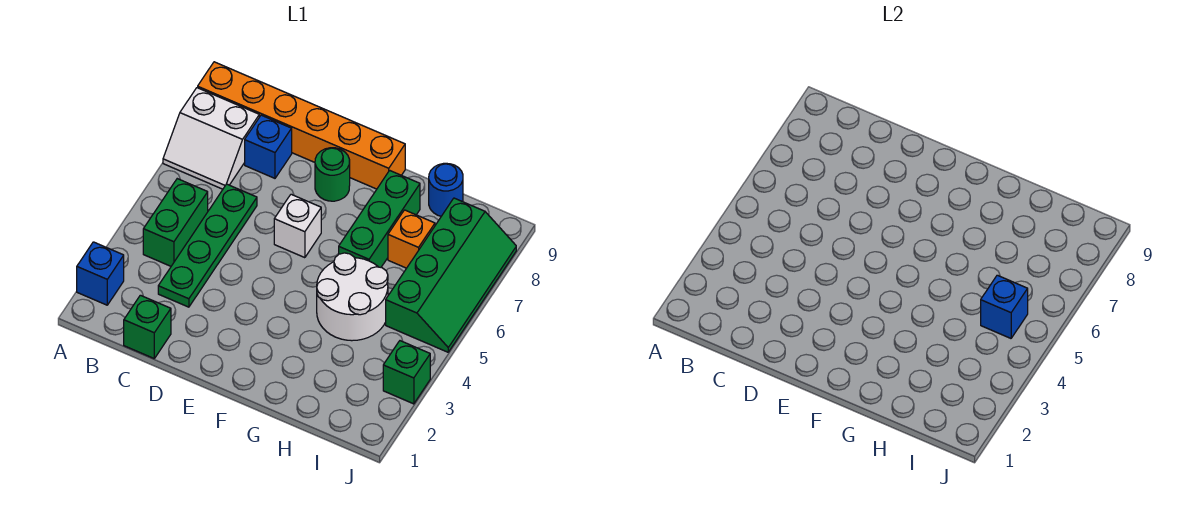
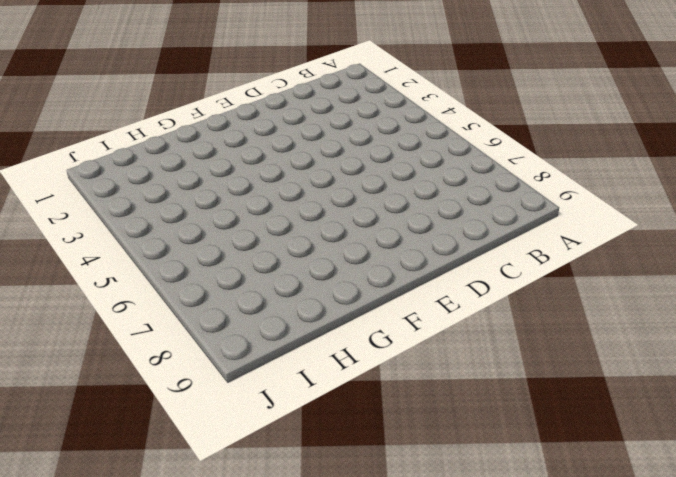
none -> blue brick A2 level 1
none -> white slope A7:B8 level 1 top 8
none -> orange brick A9:F9 level 1

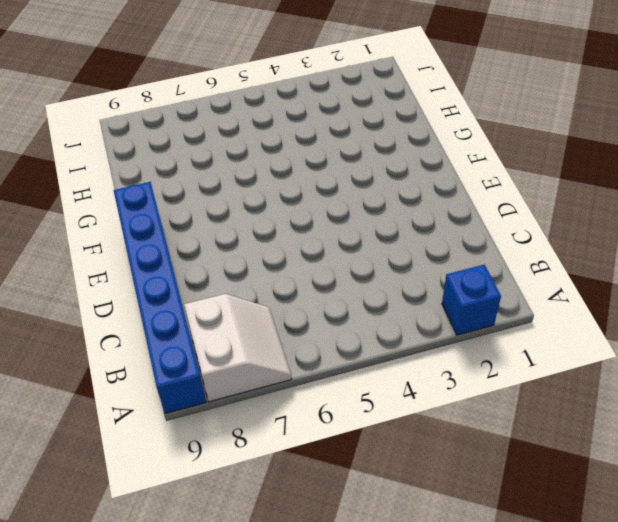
blue brick A9:F9 level 1 -> orange brick A9:F9 level 1
none -> green brick B4:B5 level 1
none -> green brick C1 level 1
none -> green plate C3:C6 level 1

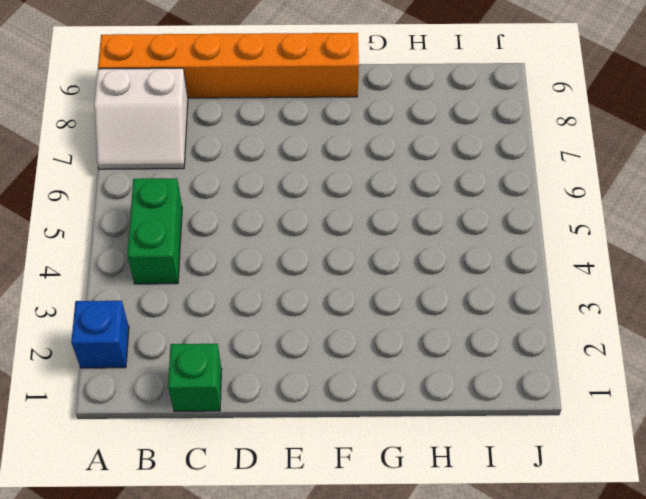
none -> green plate C3:C6 level 1
none -> blue brick C8 level 1
none -> white brick E6 level 1

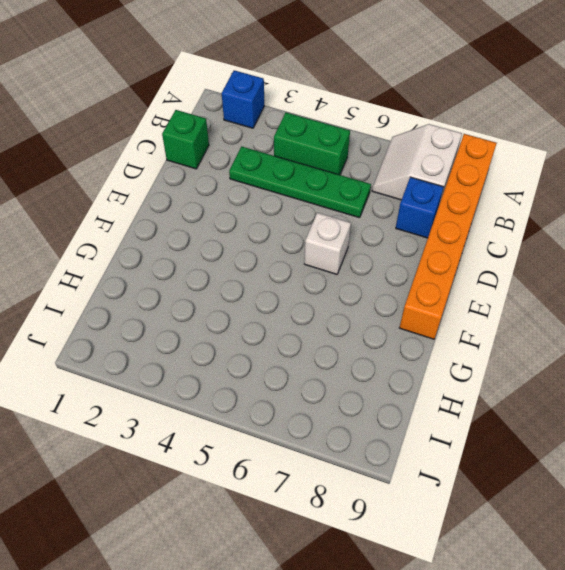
none -> green round brick E8 level 1
none -> white round brick G4:H5 level 1
none -> green brick G6:G8 level 1

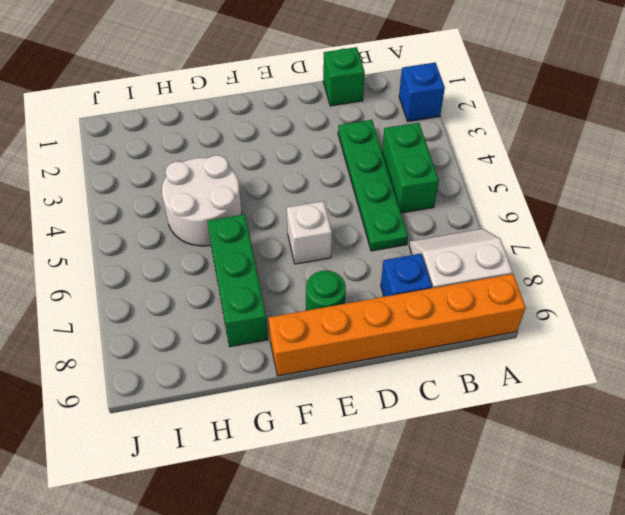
none -> orange brick H7 level 1
none -> blue round brick H9 level 1
none -> green slope I5:J8 level 1 top I

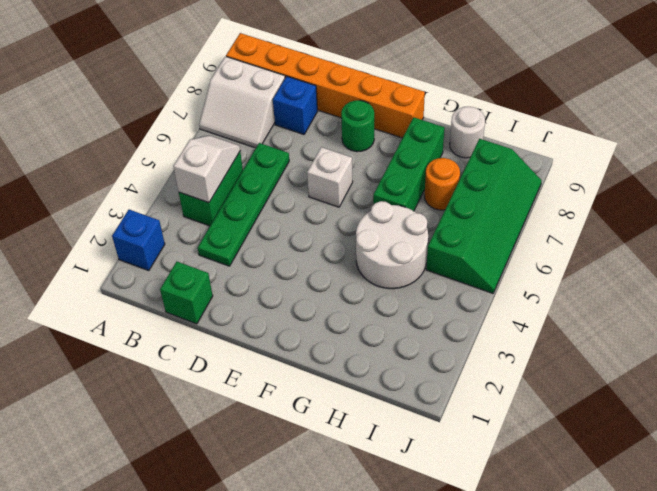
white slope B4:B5 level 2 top 4 -> none
orange round brick H7 level 1 -> orange brick H7 level 1
white round brick H9 level 1 -> blue round brick H9 level 1
none -> green brick J3 level 1
none -> blue brick I5 level 2

